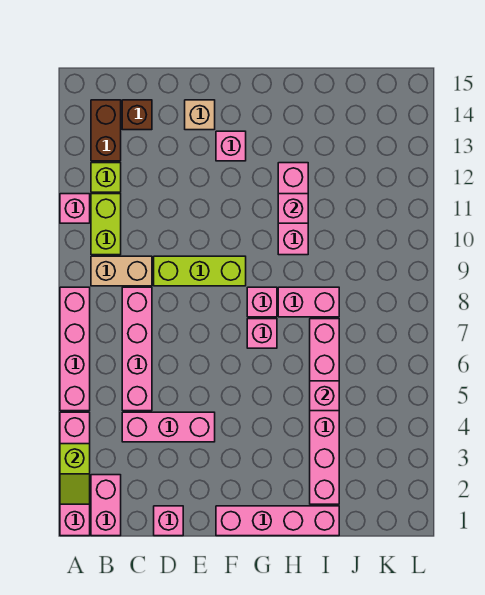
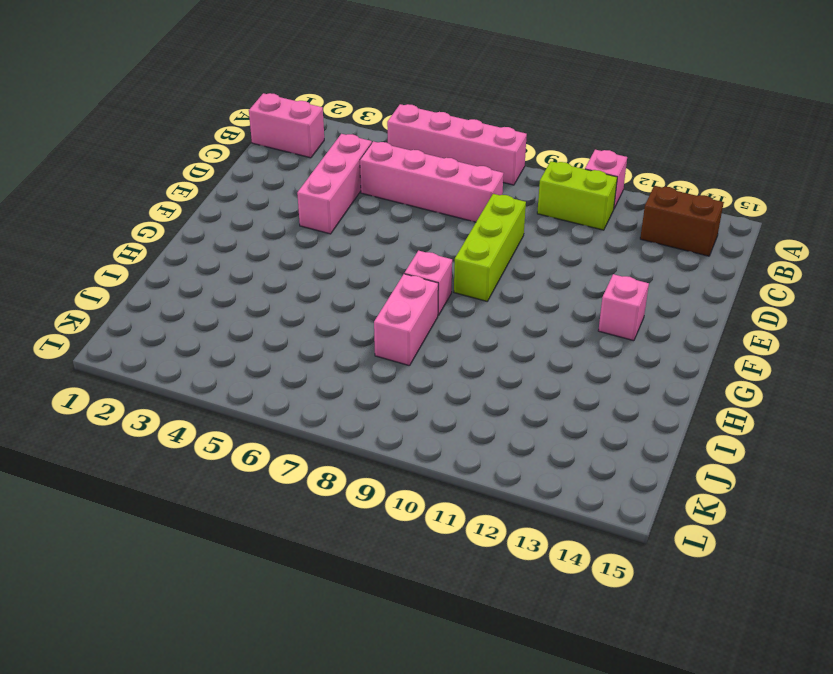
none -> pink brick A1:A4 level 1
none -> tan brick B9:C9 level 1
none -> lime brick B12 level 1

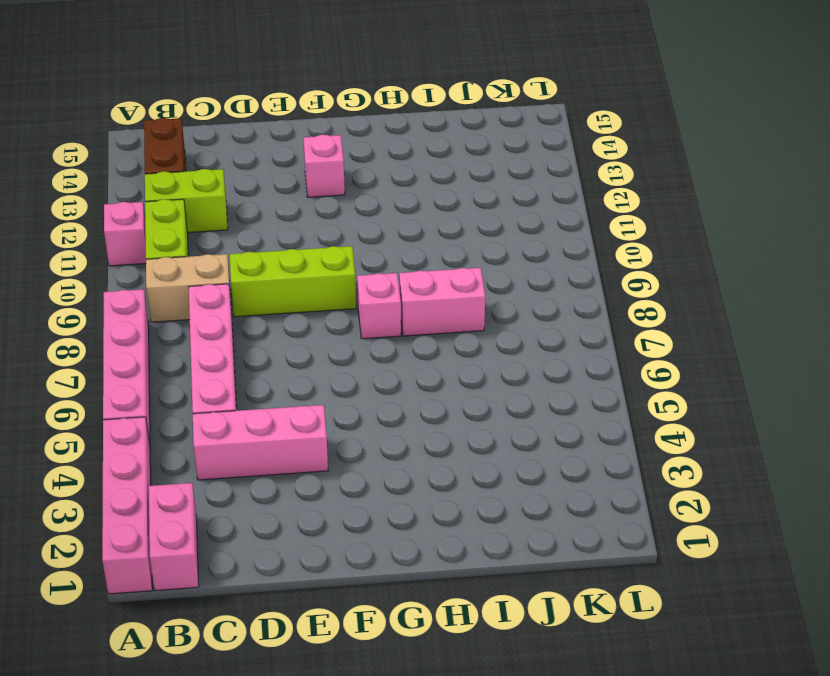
lime brick B12:C12 level 1 -> lime brick B12 level 1
none -> brown brick C14 level 1
none -> pink brick D1 level 1
none -> tan brick E14 level 1

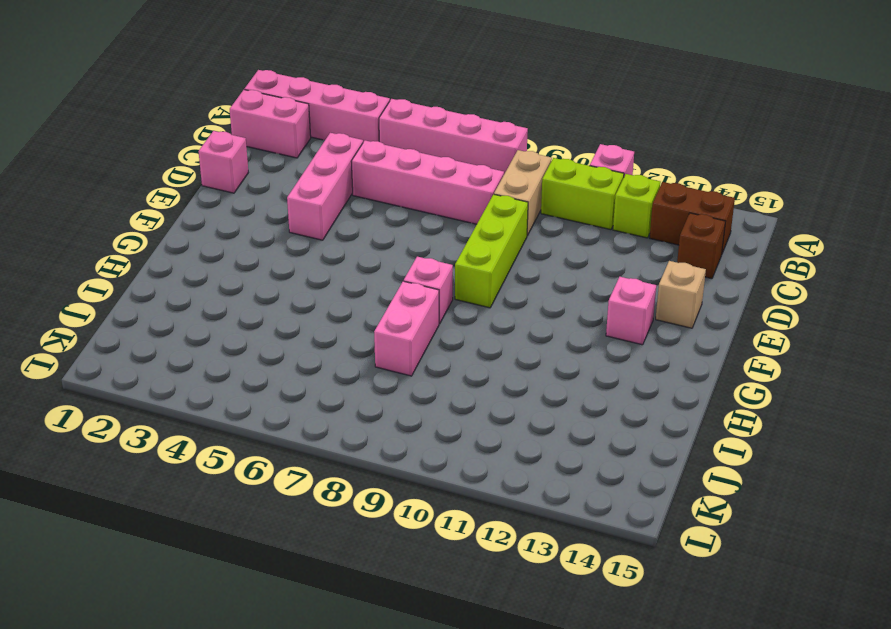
none -> pink brick F1:I1 level 1
none -> pink brick G7 level 1
none -> pink brick H10:H12 level 1

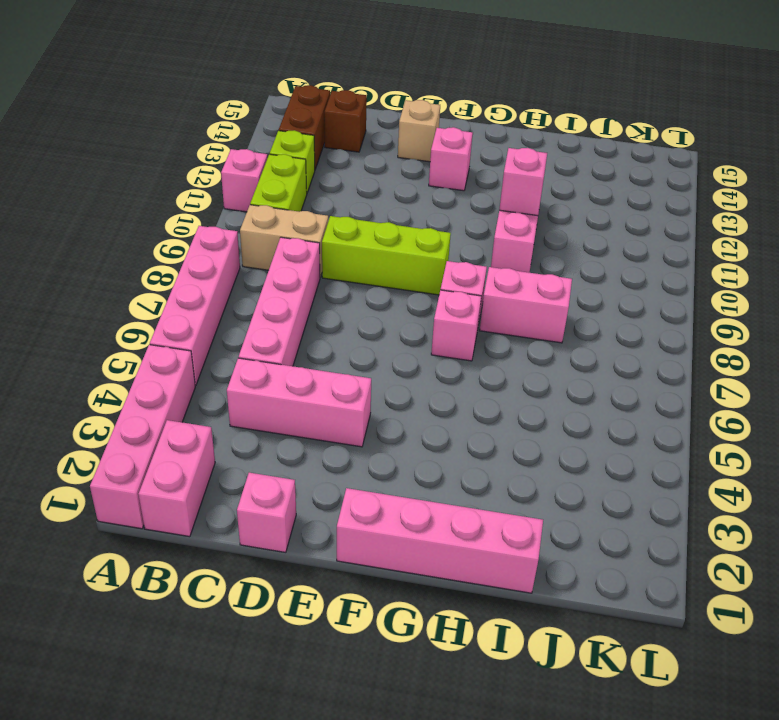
none -> pink brick I2:I7 level 1
none -> lime slope A2:A3 level 2 top 3
none -> pink brick I5 level 2

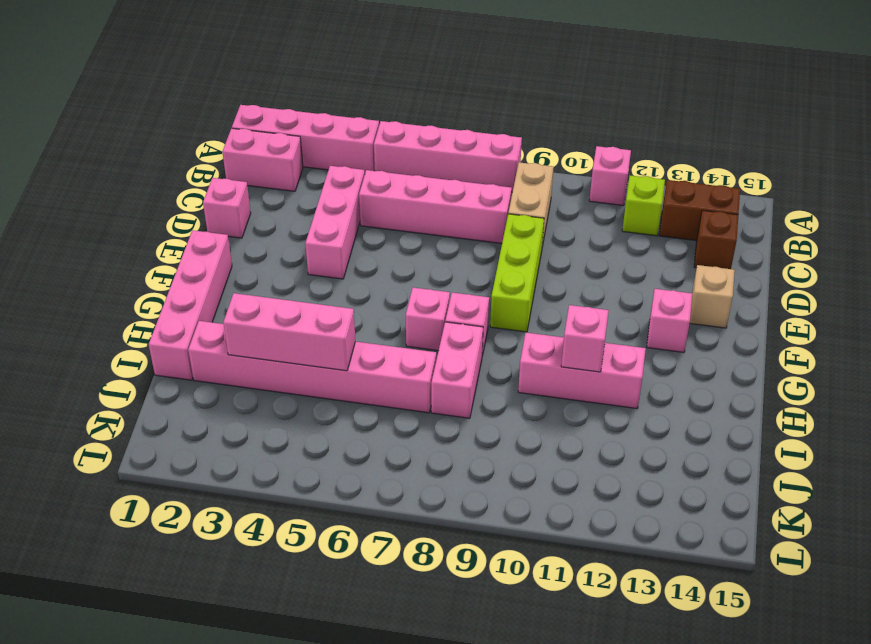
pink brick I3:I5 level 2 -> pink brick I5 level 2
none -> lime brick B10:B11 level 1
none -> lime slope A2:A3 level 2 top 3

